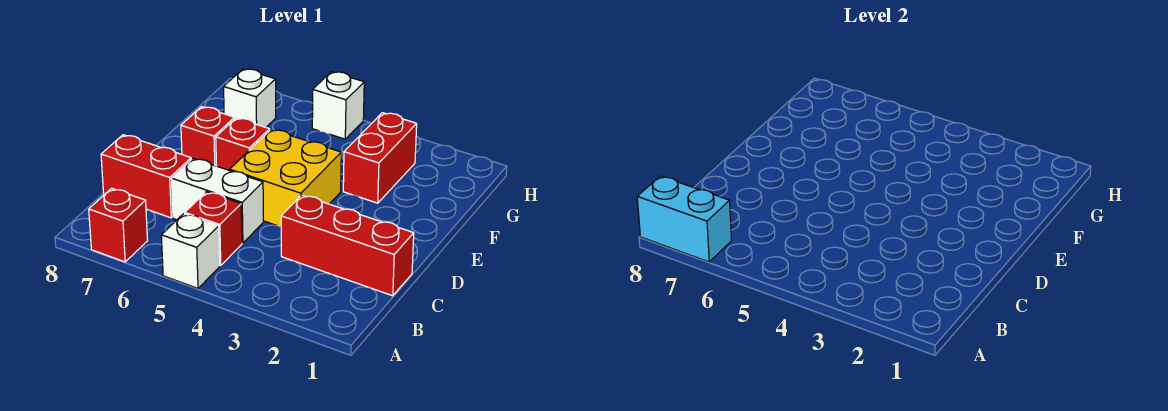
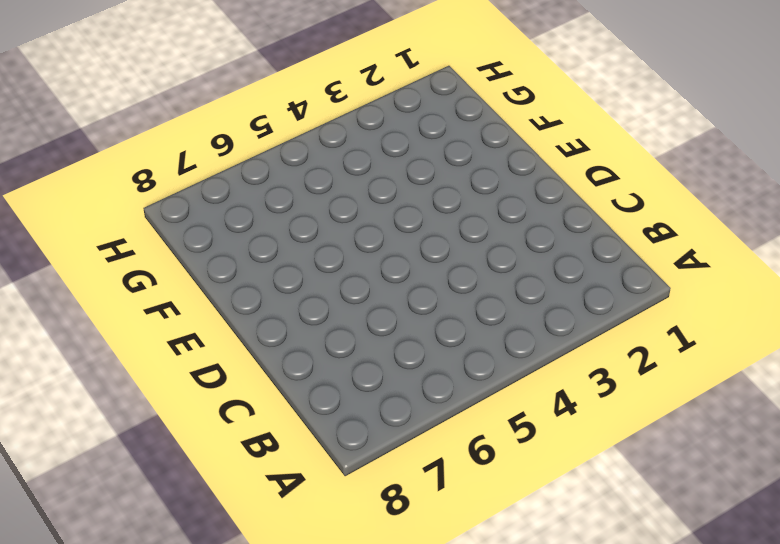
none -> white brick A5 level 1
none -> red brick A7 level 1
none -> red brick B5 level 1

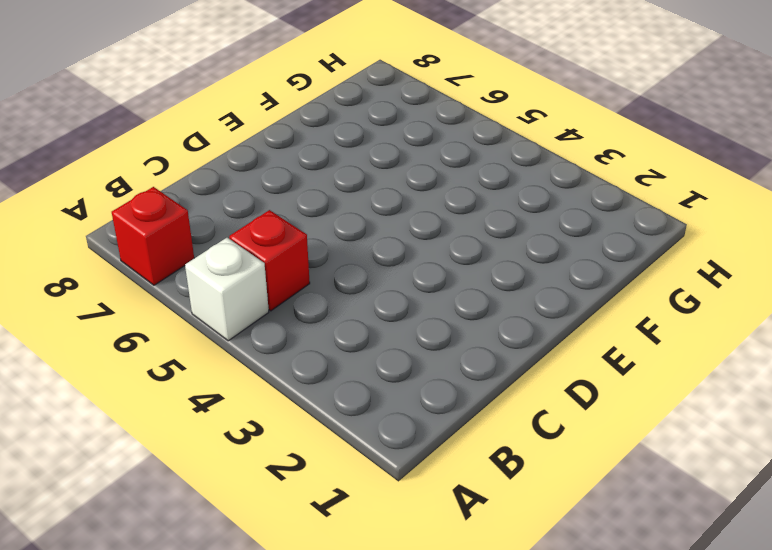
none -> red brick C1:C3 level 1
none -> white brick C5:C6 level 1
none -> red brick C7:C8 level 1

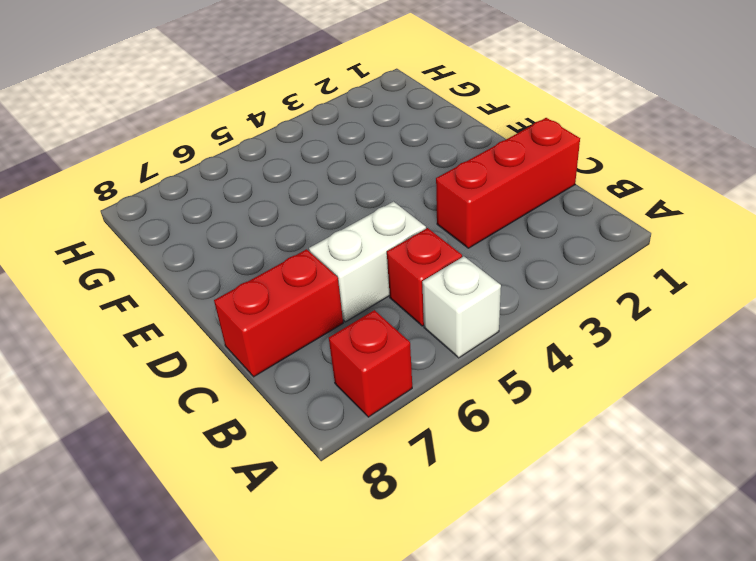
none -> yellow brick D4:E5 level 1
none -> red brick E6 level 1
none -> red brick E7 level 1

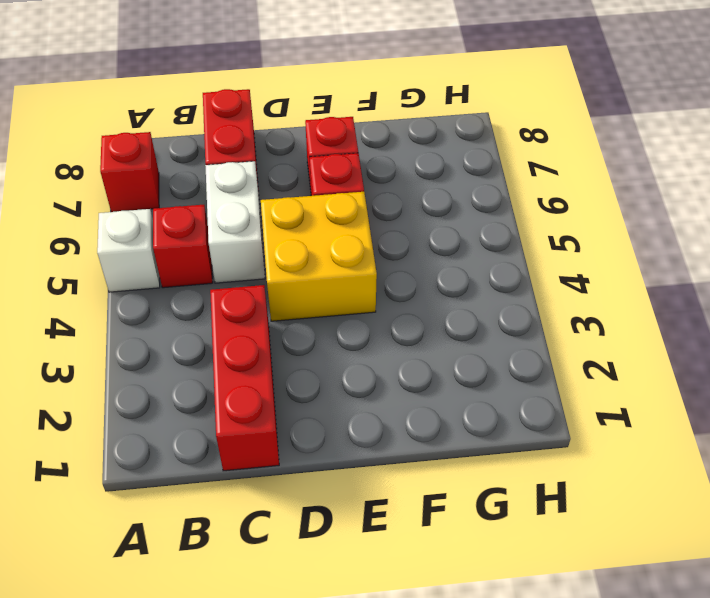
none -> red brick F3:G3 level 1
none -> white brick G7 level 1
none -> white brick H5 level 1

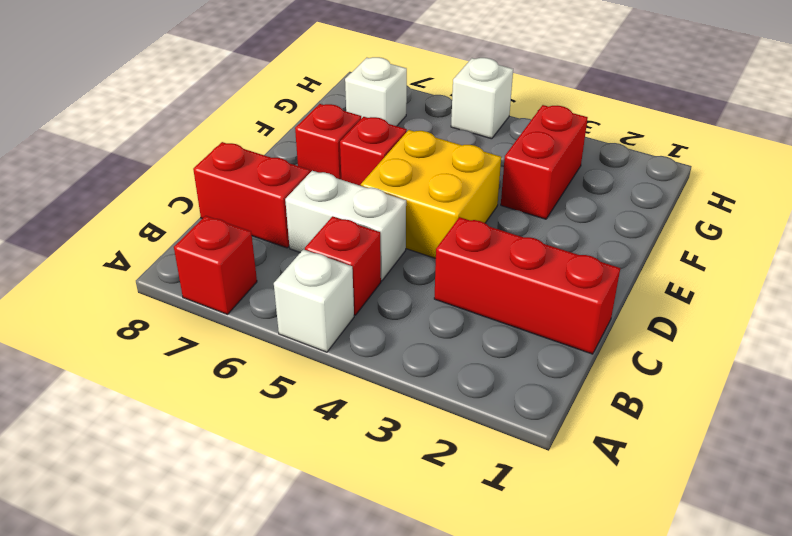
none -> cyan brick A7:A8 level 2

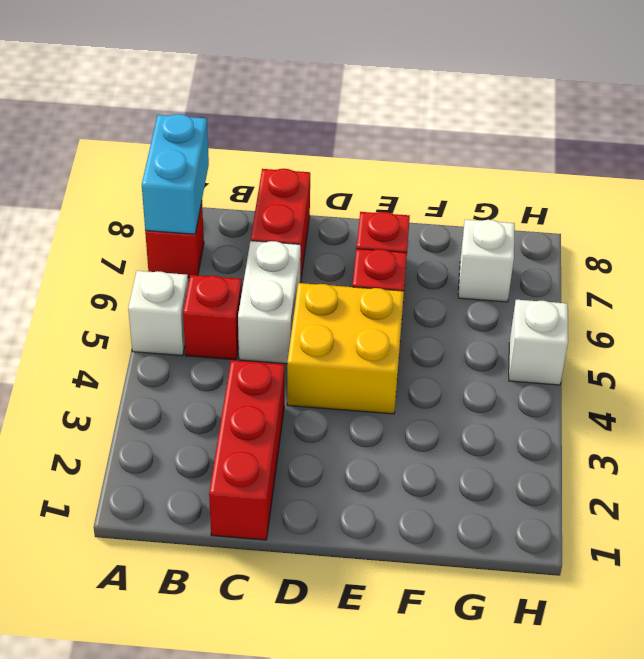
none -> red brick F3:G3 level 1

